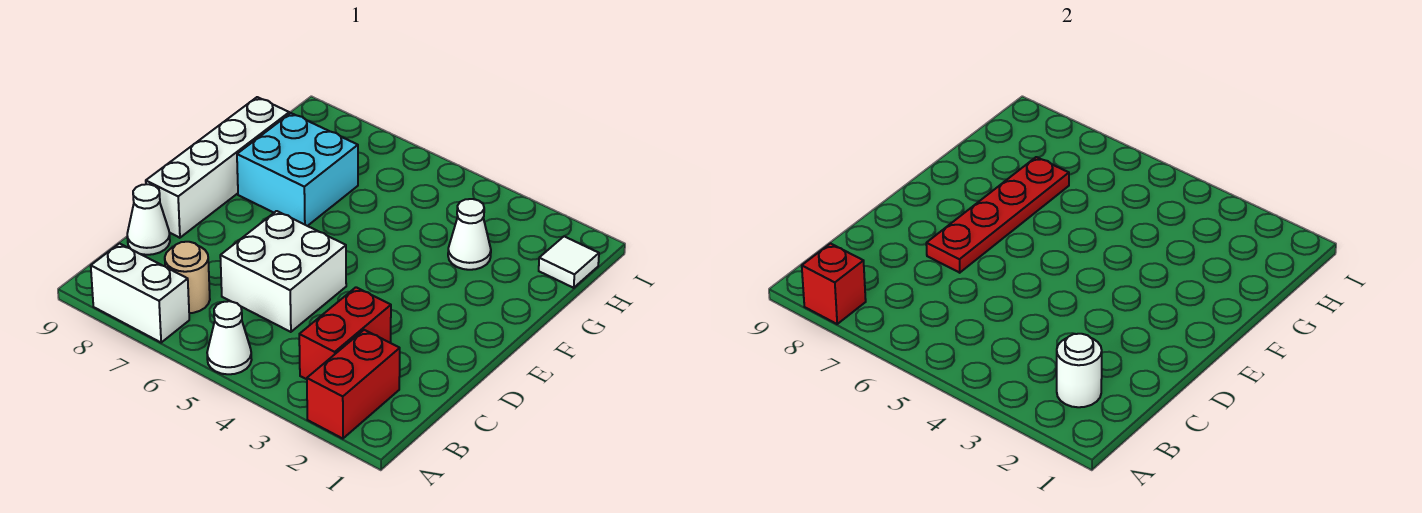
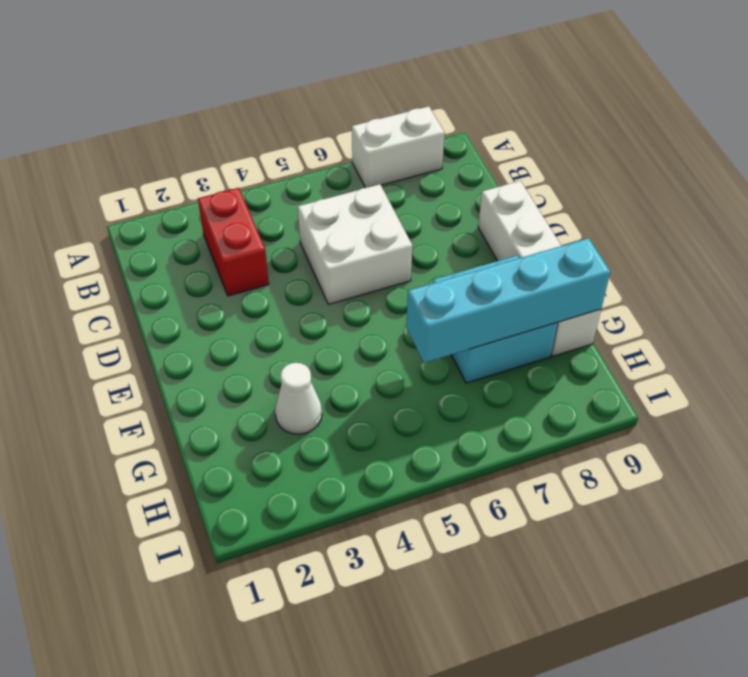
cyan brick G6:G9 level 2 -> red plate D7:G7 level 2
none -> red brick A2:B2 level 1
none -> white cone A5 level 1
none -> tan round brick B7 level 1

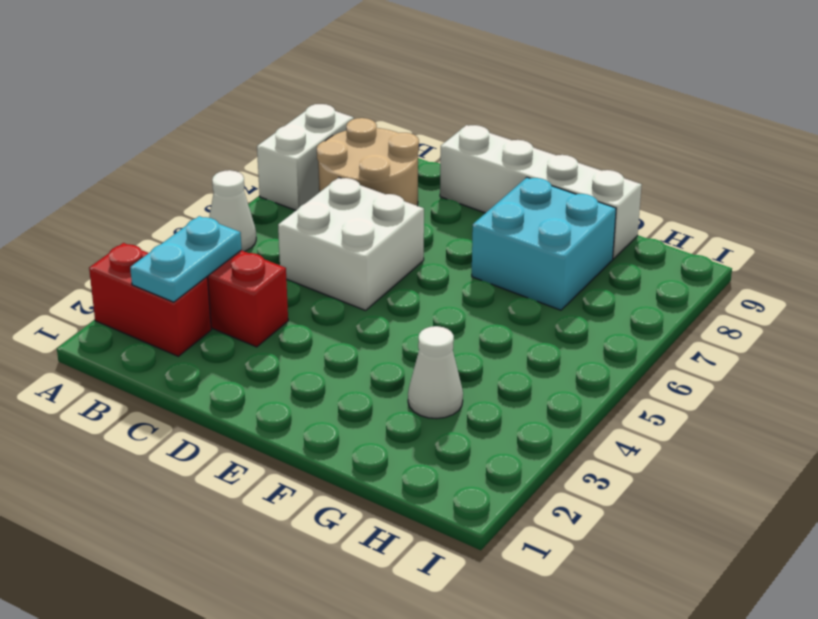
cyan plate B2:B3 level 2 -> white round brick B2 level 2
tan round brick B7:C8 level 1 -> tan round brick B7 level 1
none -> white cone C9 level 1
none -> white tile H1 level 1
none -> red brick A8 level 2

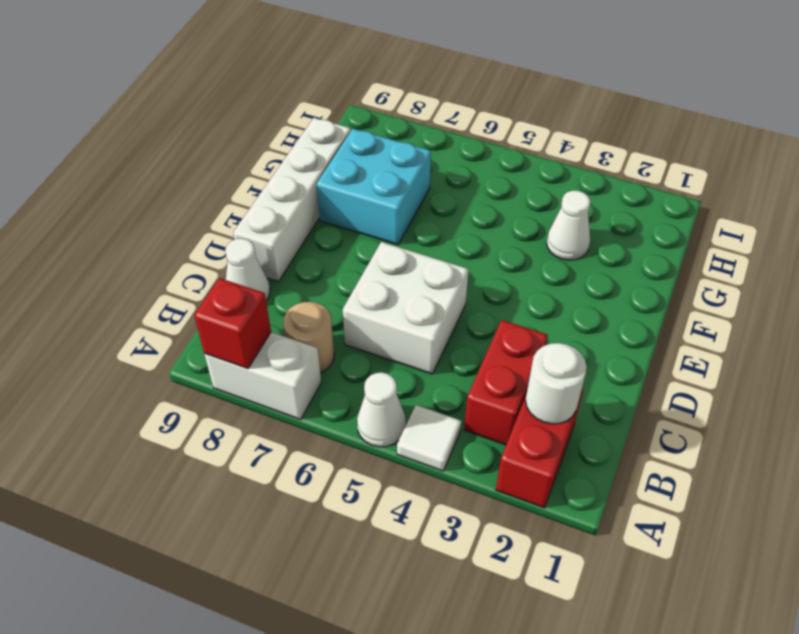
white tile A4 level 1 -> white tile H1 level 1
none -> red plate D7:G7 level 2

